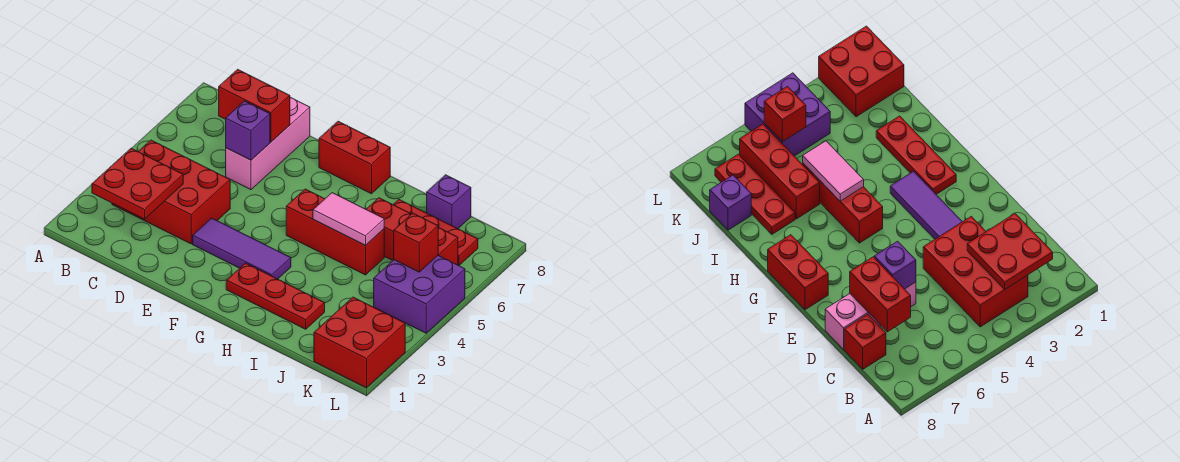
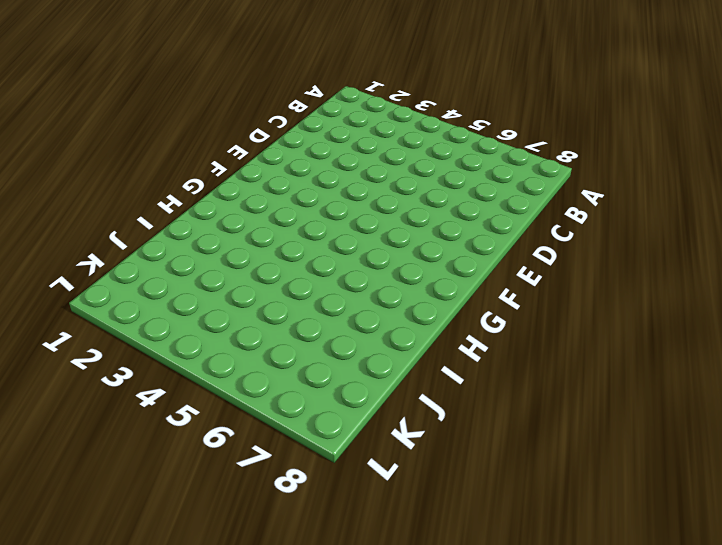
none -> red brick B3:D4 level 1
none -> red brick C8 level 1
none -> pink brick D6:D8 level 1

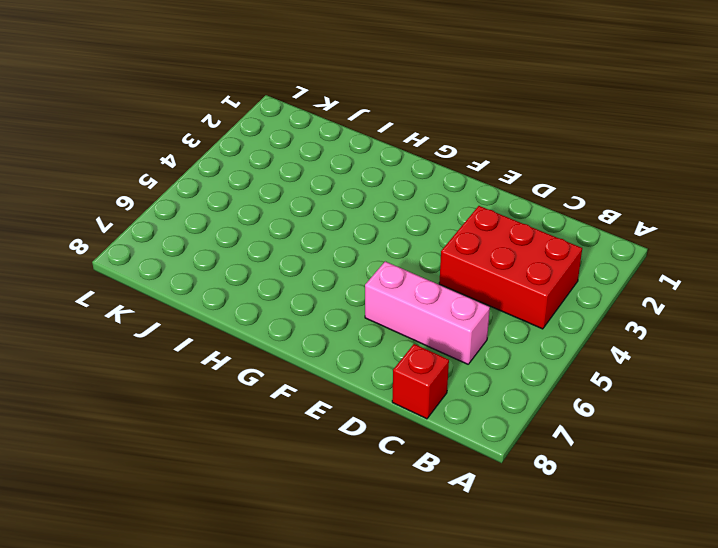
pink brick C6:E6 level 1 -> pink brick D6:D8 level 1
none -> purple tile E3:G3 level 1
none -> red brick F8:G8 level 1
none -> red plate G2:I2 level 1

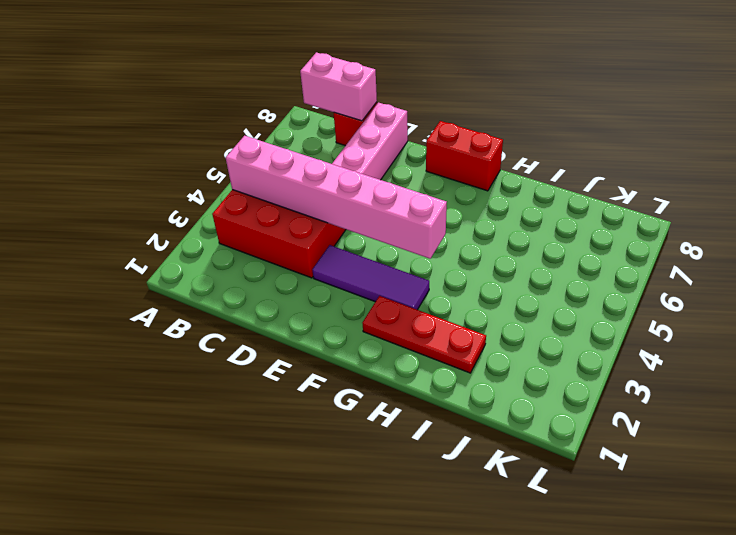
pink brick B4:G4 level 2 -> none
pink brick B8:C8 level 2 -> none
none -> red brick G5:I5 level 1
none -> red brick I6:K6 level 1
none -> red plate I7:K7 level 1

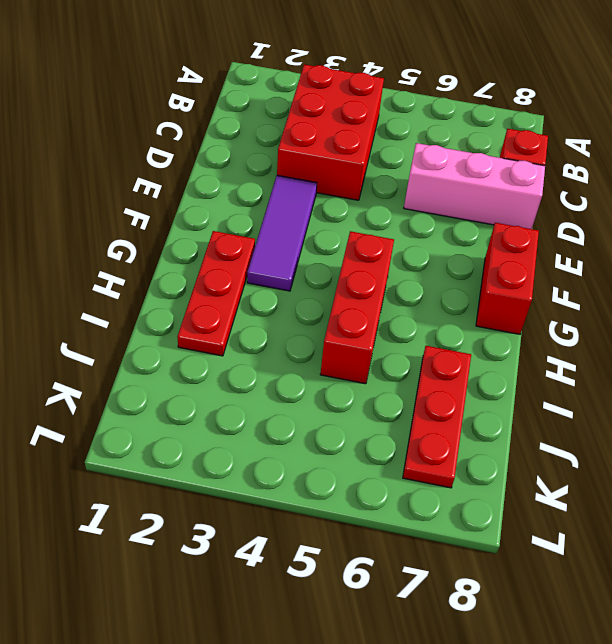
none -> red brick I6:K6 level 1
none -> purple brick J8 level 1
none -> red brick K1:L2 level 1

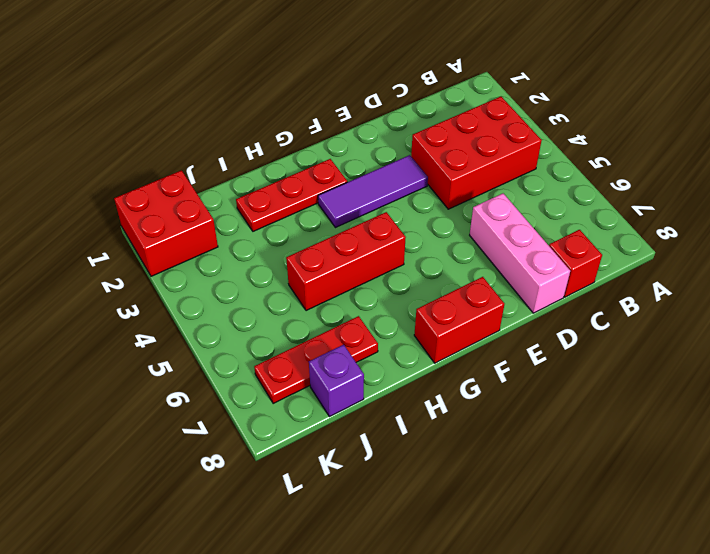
none -> red brick I6:K6 level 1
none -> purple brick K4:L5 level 1
none -> red plate B2:C3 level 2

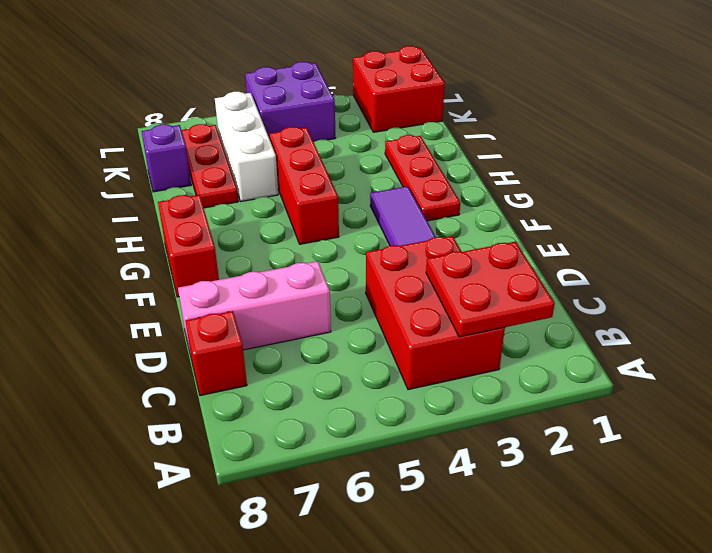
white brick I6:K6 level 1 -> red brick I6:K6 level 1
none -> red brick C7:D7 level 2
none -> purple brick D6 level 2
none -> pink tile H5:I5 level 2

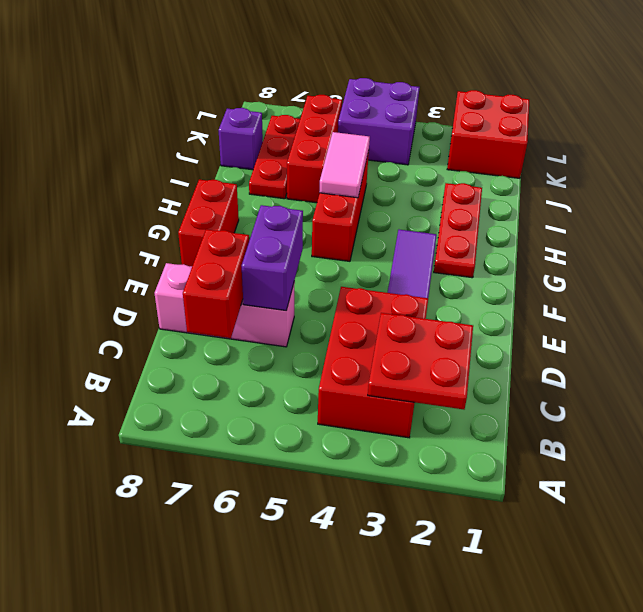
purple brick D6:E6 level 2 -> purple brick D6 level 2
none -> red brick C8 level 1
none -> red brick K5 level 2

